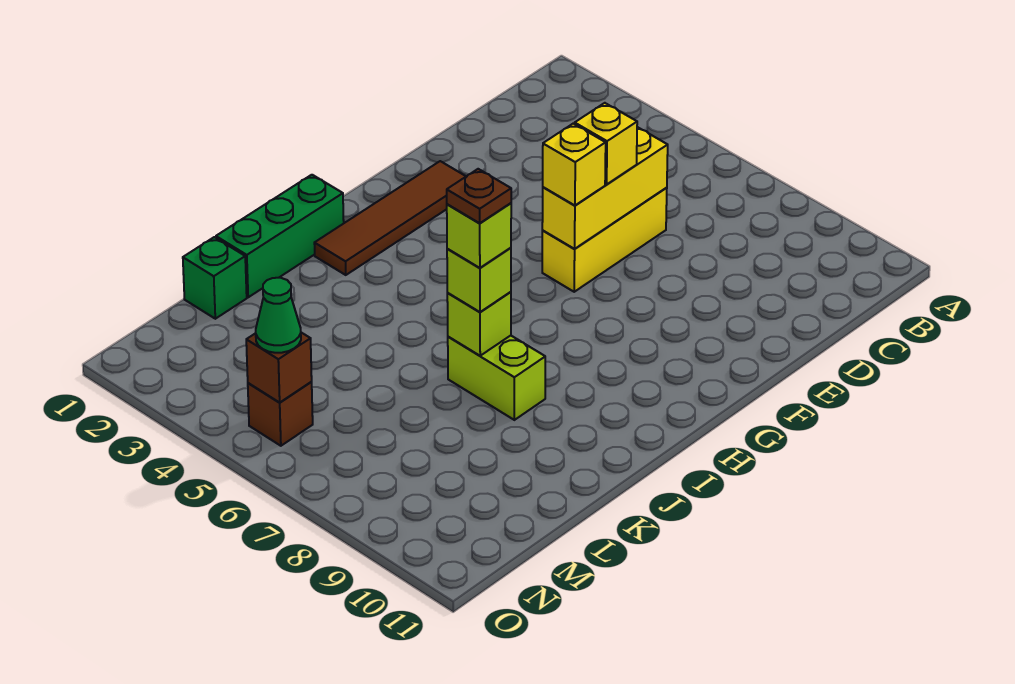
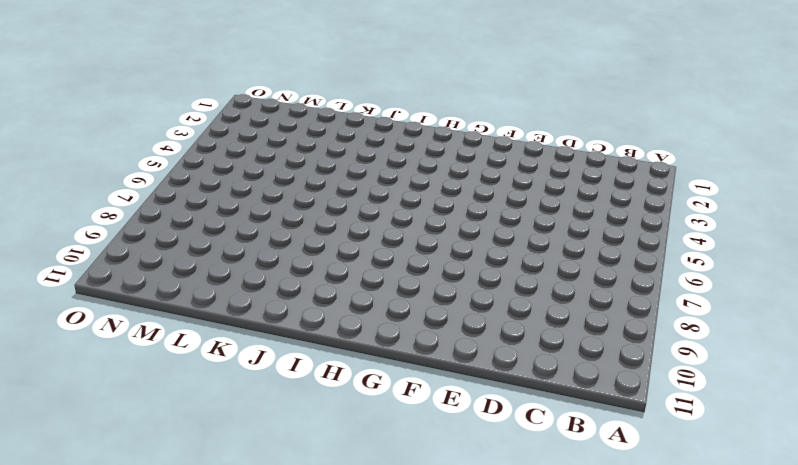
none -> yellow brick D6:F6 level 1
none -> brown tile F2:I2 level 1
none -> green brick I1:K1 level 1

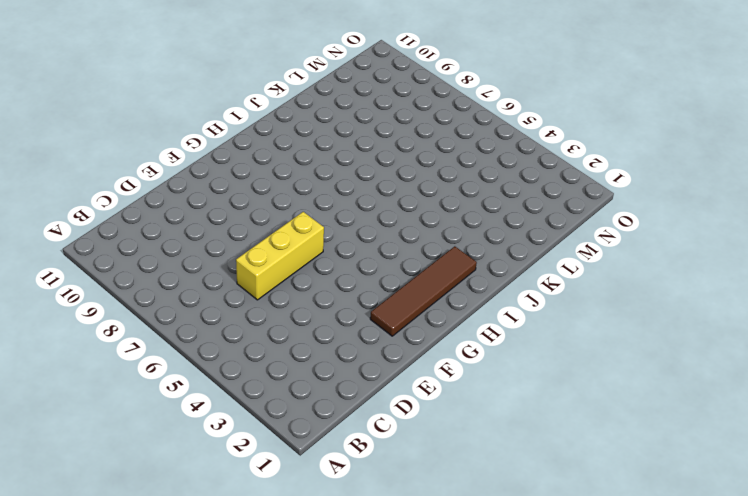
none -> green brick I1:K1 level 1
none -> lime brick J7:J8 level 1
none -> green brick L1 level 1

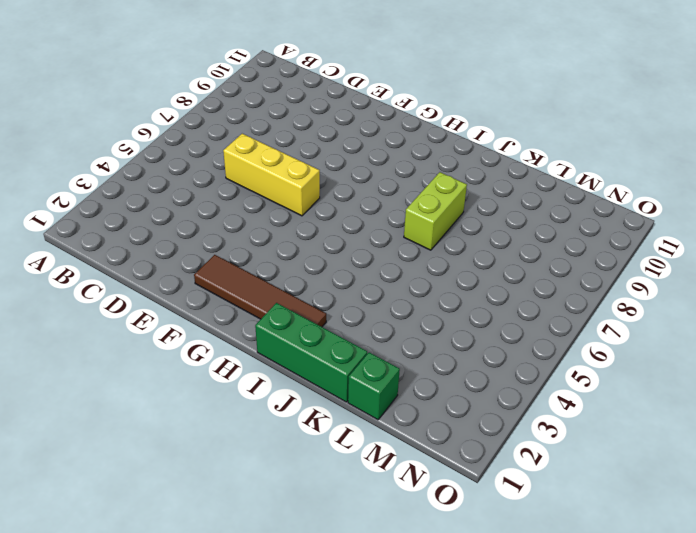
none -> brown brick N5 level 1
none -> yellow brick D6:F6 level 2
none -> lime brick J7 level 2

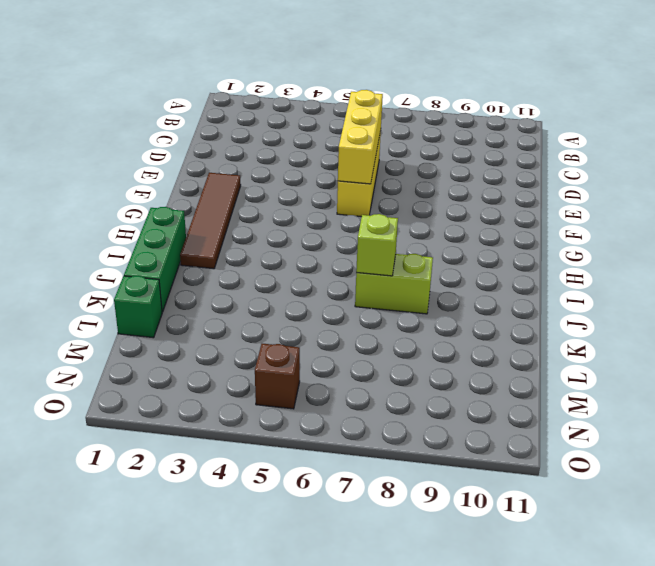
none -> brown brick N5 level 2
none -> yellow brick E6 level 3
none -> yellow brick F6 level 3

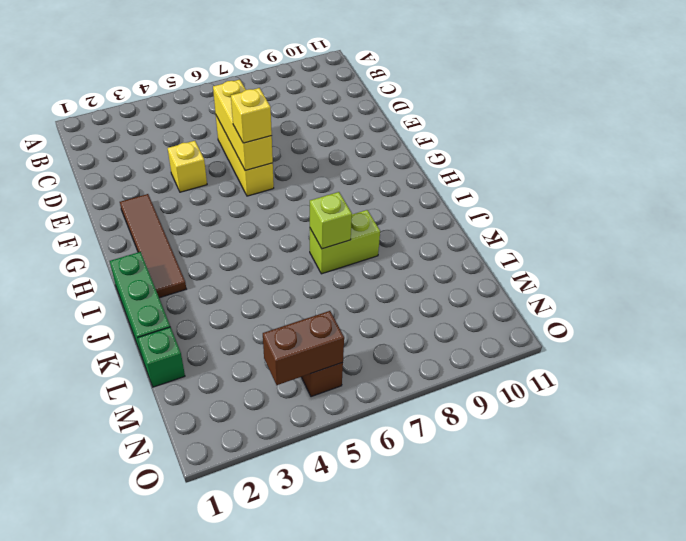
yellow brick E4 level 1 -> yellow brick E6 level 3
brown brick N4:N5 level 2 -> brown brick N5 level 2
none -> lime brick J7 level 3
none -> green cone N5 level 3
none -> lime brick J7 level 4

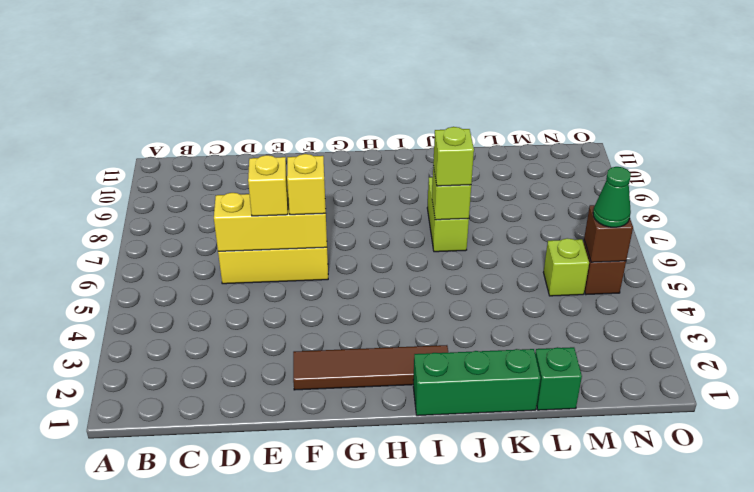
lime brick M5 level 1 -> lime brick J7 level 4
none -> brown plate J7 level 5

